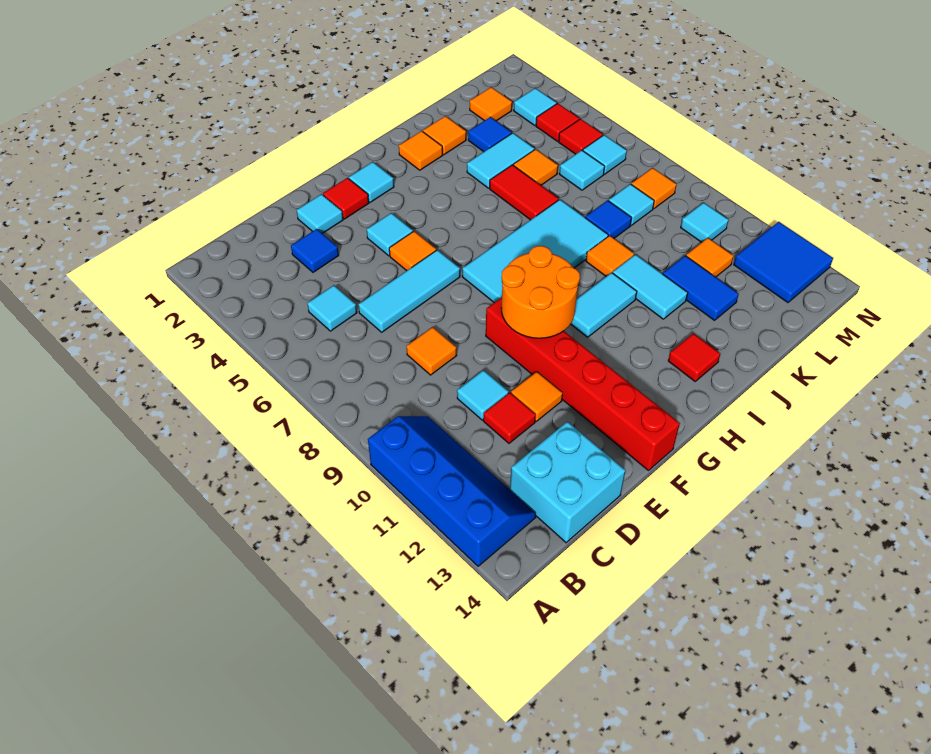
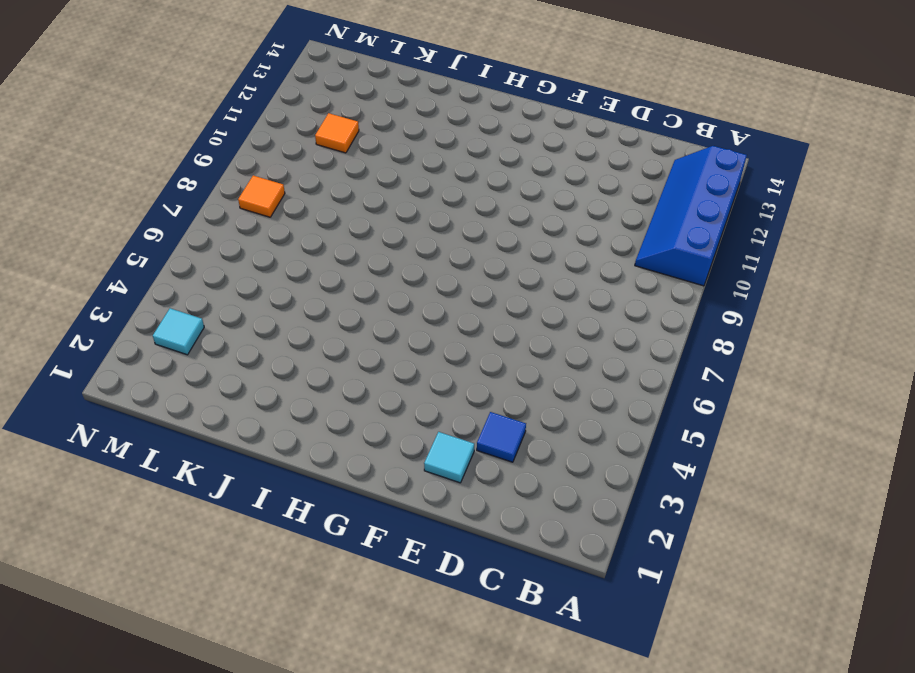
none -> cyan tile C5 level 1
none -> cyan brick C13:D14 level 1
none -> cyan tile D6:F6 level 1
none -> orange tile D8 level 1

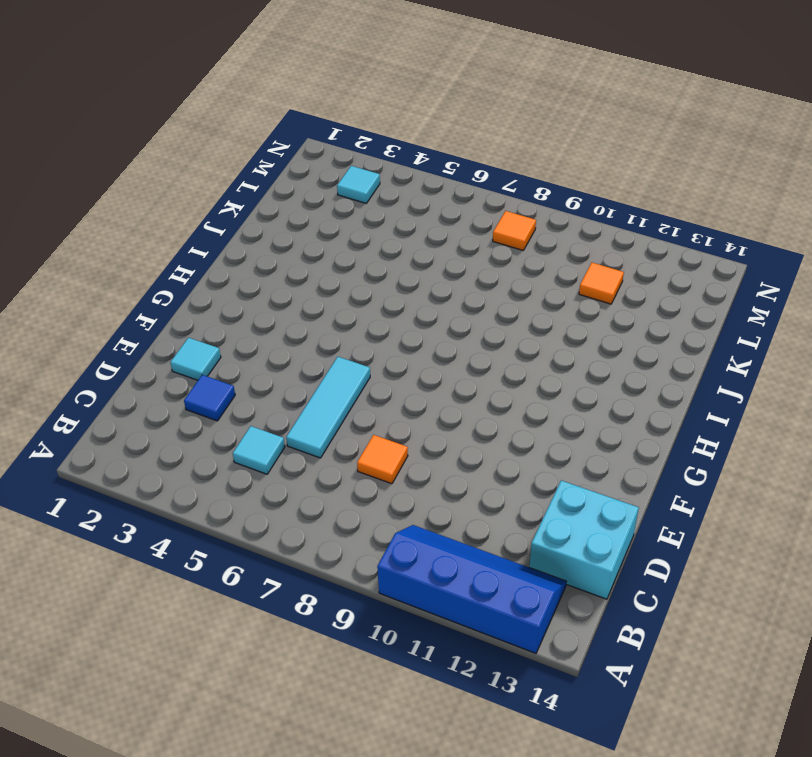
none -> cyan tile D10 level 1
none -> red tile D11 level 1
none -> orange tile E11 level 1
none -> red tile F2 level 1

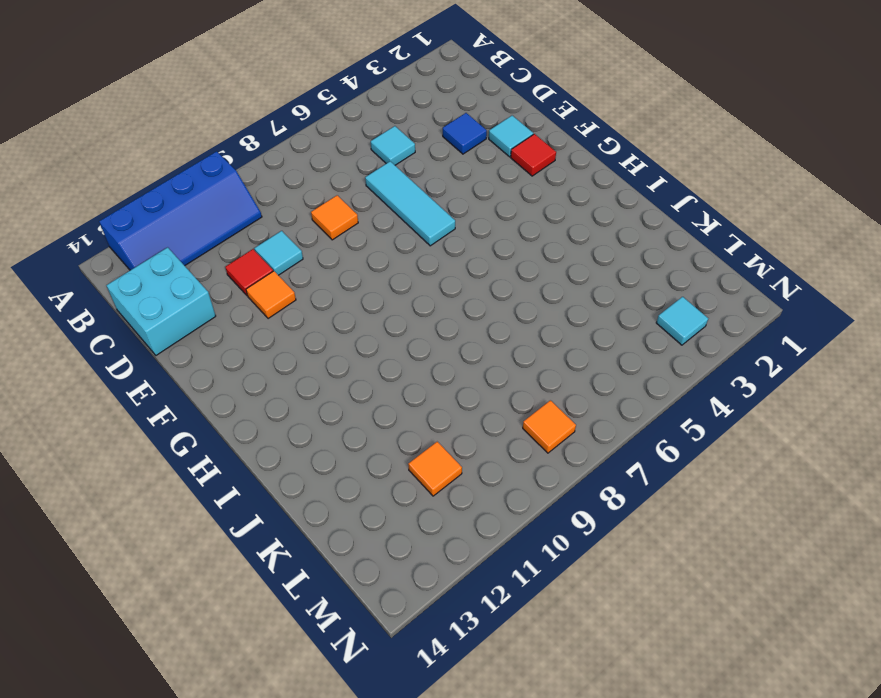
none -> cyan tile F4 level 1
none -> orange tile F5 level 1
none -> red brick F9:F14 level 1
none -> cyan tile G2 level 1

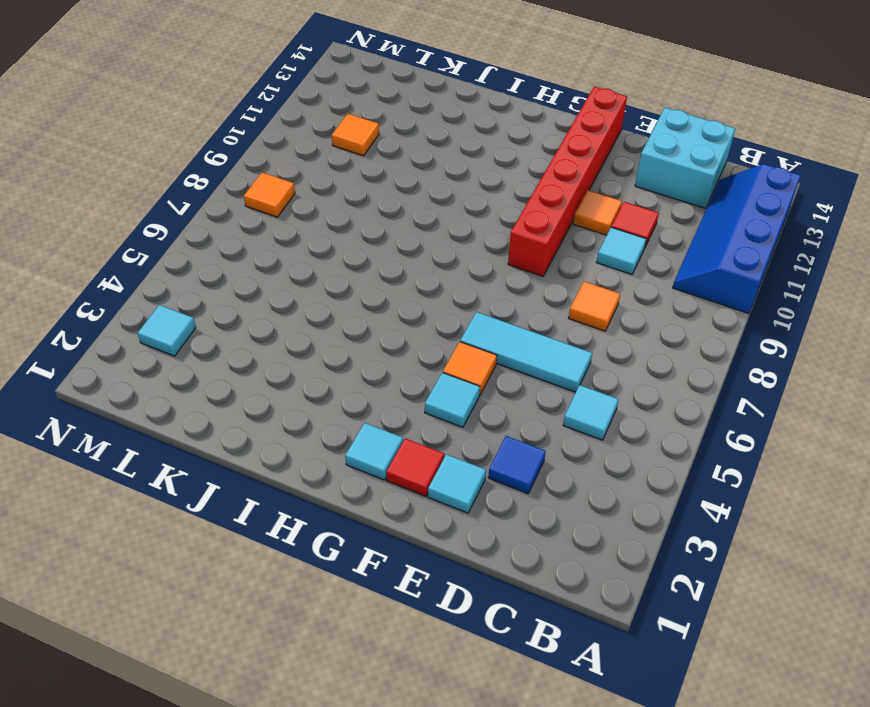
none -> cyan tile G7:J8 level 1
none -> cyan tile H10:I10 level 1
none -> orange tile I2 level 1
none -> red tile I13 level 1

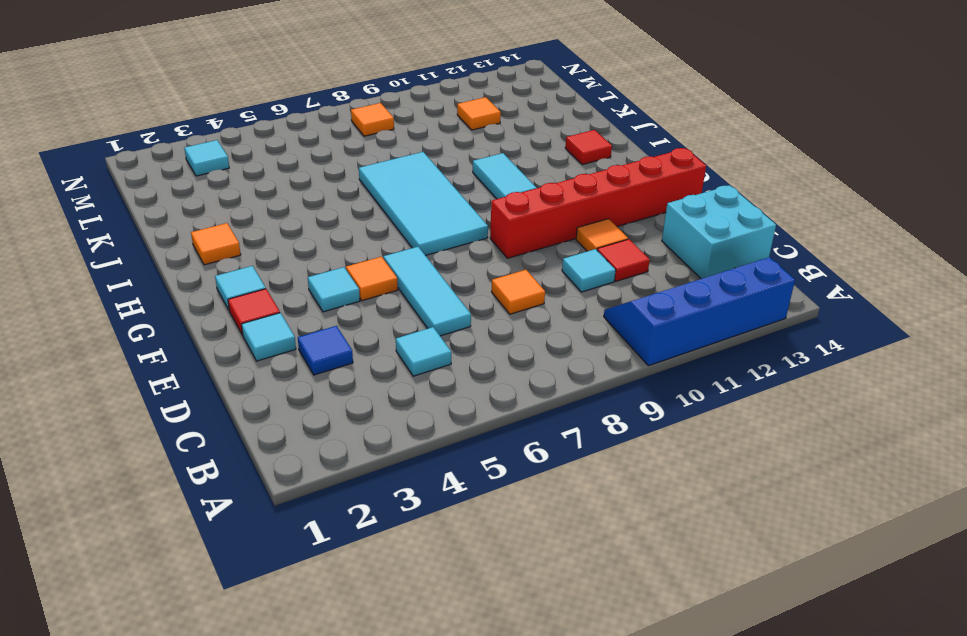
none -> orange tile J2 level 1
none -> cyan tile J4:K4 level 1
none -> red tile J5:J6 level 1
none -> orange tile J9 level 1

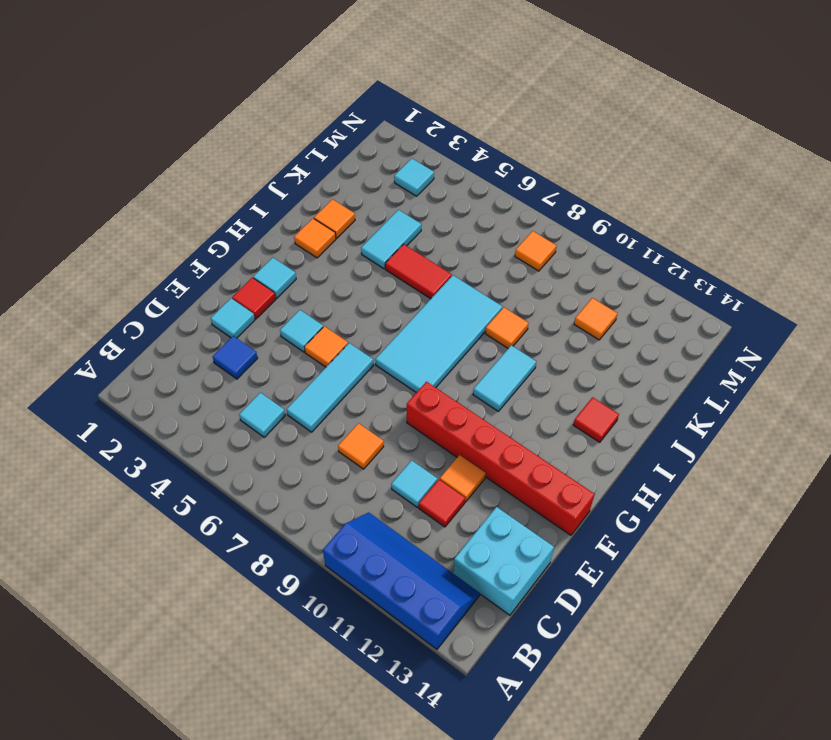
none -> cyan tile J10:J11 level 1
none -> blue tile K3 level 1
none -> orange tile K5 level 1
none -> blue tile K8 level 1

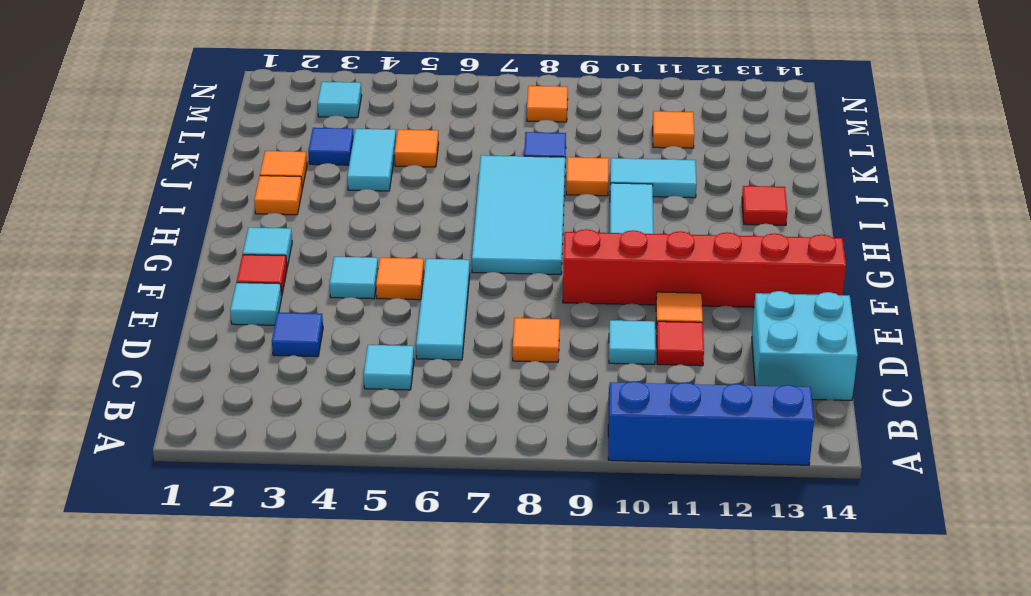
none -> red tile J5:J6 level 1
none -> blue tile K11:K12 level 1
none -> orange tile L2 level 1
none -> cyan tile L6 level 1

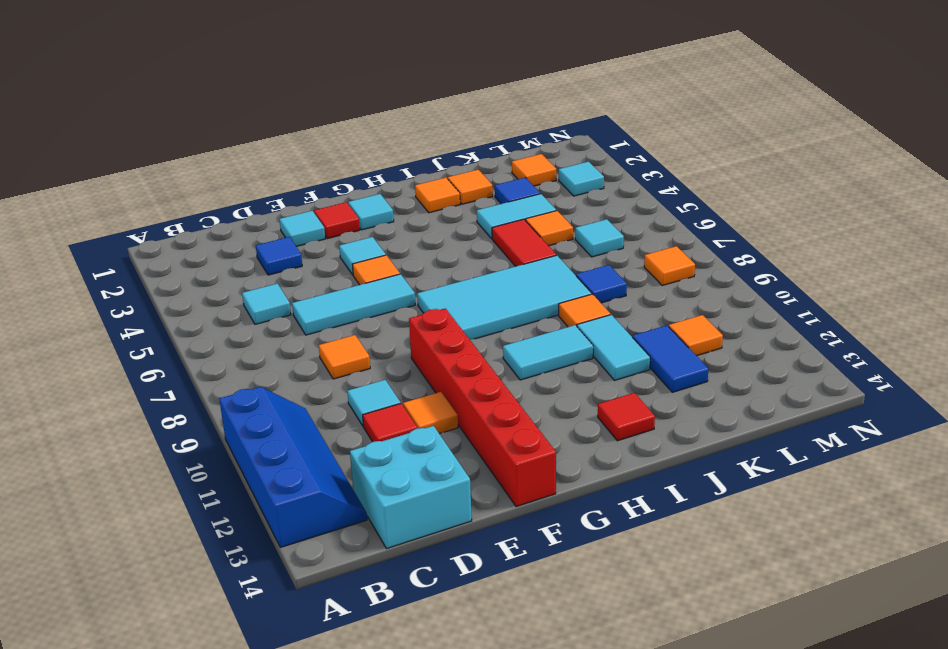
none -> cyan tile L8 level 1
none -> red tile M4 level 1
none -> red tile M5 level 1
none -> cyan tile M6 level 1

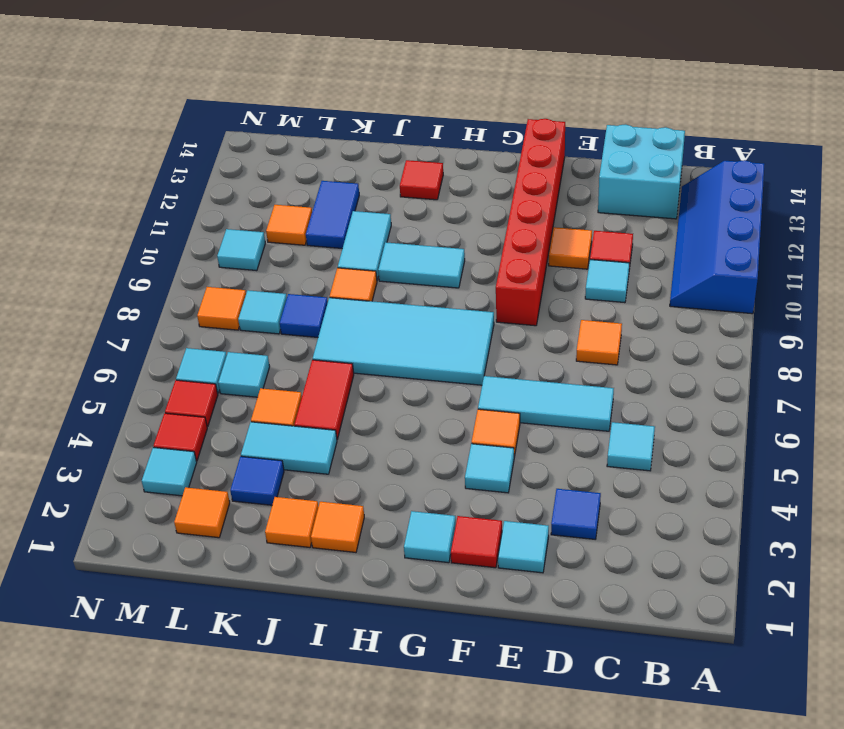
none -> blue tile M12:N13 level 1
none -> orange round brick F9:G10 level 2

